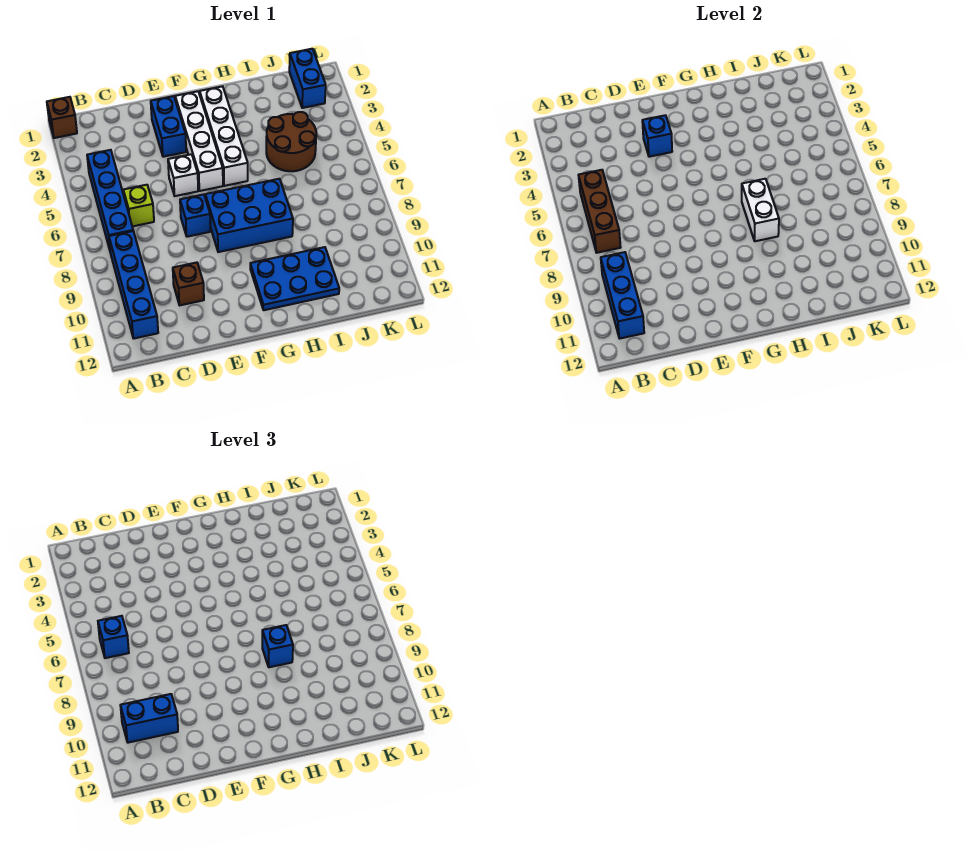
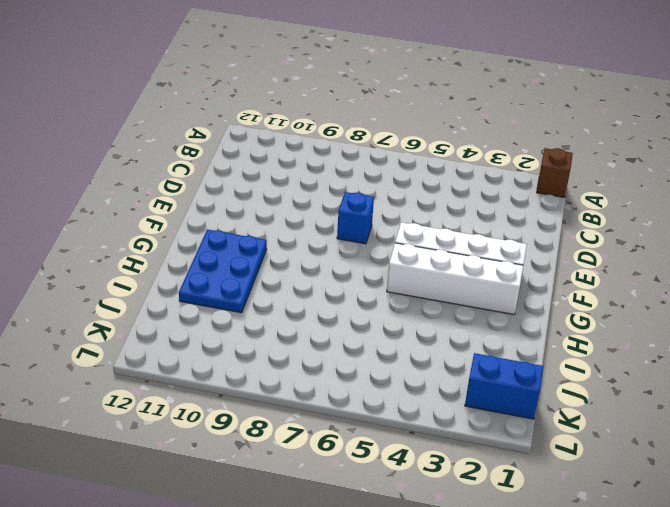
none -> blue brick B4:B7 level 1
none -> blue brick B8:B11 level 1
none -> lime brick C6 level 1

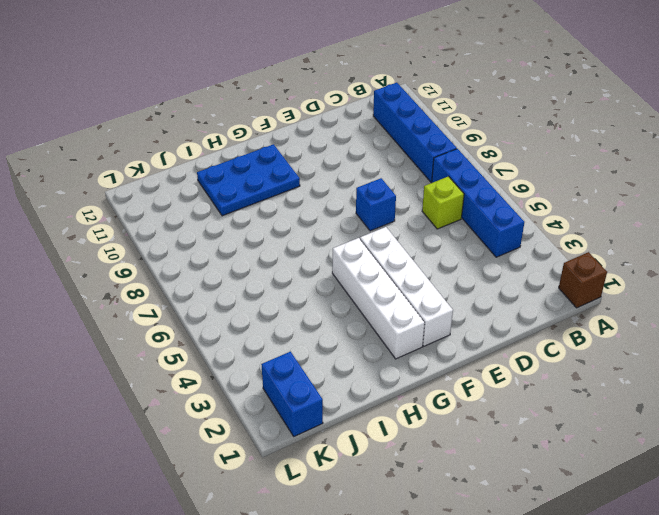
none -> brown brick D10 level 1
none -> blue brick E2:E3 level 1
none -> white brick E5 level 1

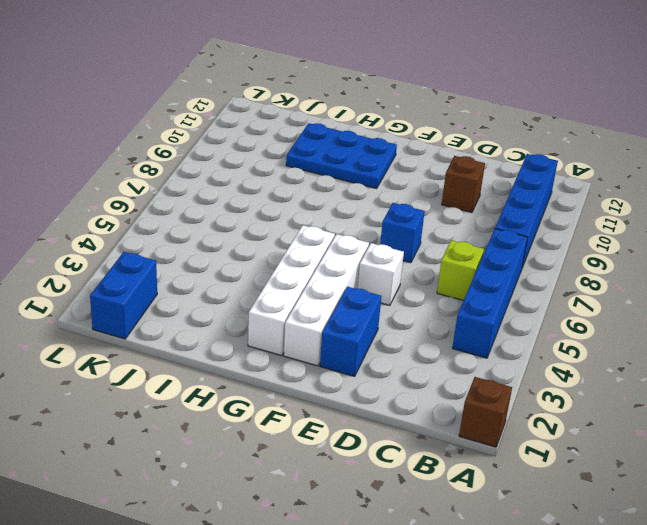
none -> blue brick F7:H8 level 1
none -> brown round brick I4:J5 level 1
none -> brown brick B5:B7 level 2

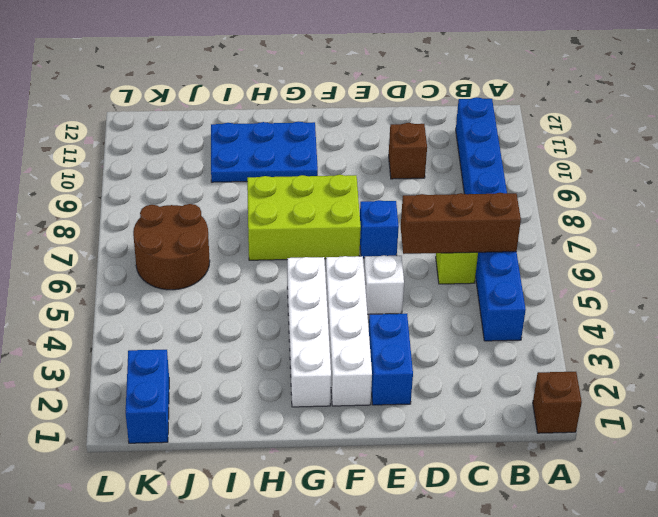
brown brick B6:D6 level 2 -> brown brick B5:B7 level 2
lime brick F7:H8 level 1 -> blue brick F7:H8 level 1
brown round brick J6:K7 level 1 -> brown round brick I4:J5 level 1
none -> blue brick B9:B11 level 2
none -> blue brick E3 level 2
none -> white brick H7:H8 level 2

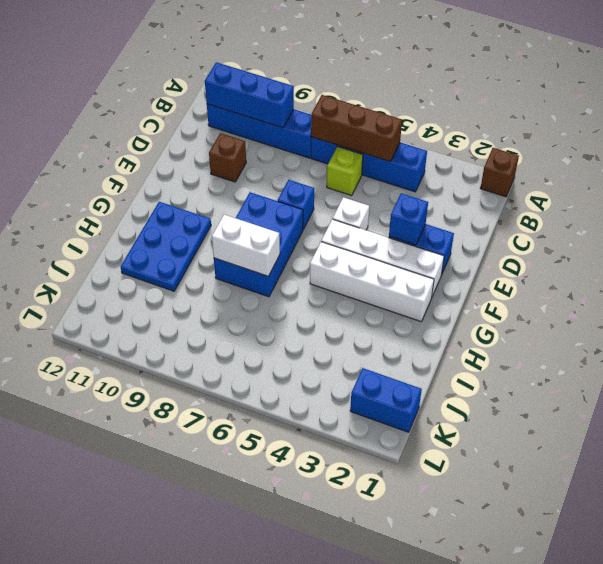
none -> brown round brick I4:J5 level 1
none -> blue brick B6 level 3
none -> blue brick B10:C10 level 3

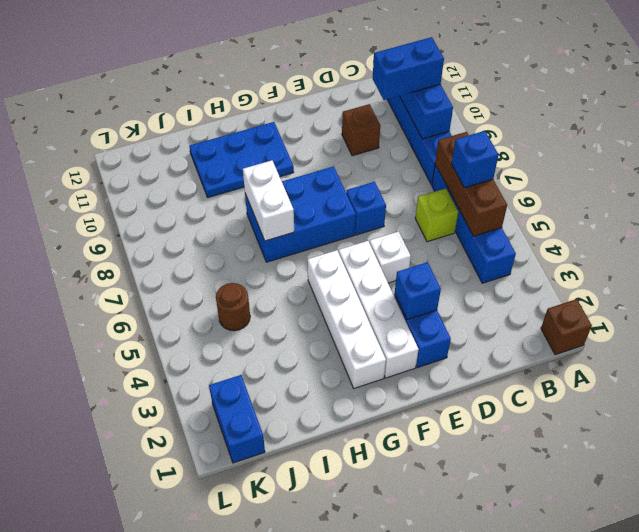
brown round brick J5 level 1 -> brown round brick I4:J5 level 1
none -> blue brick H8 level 3

